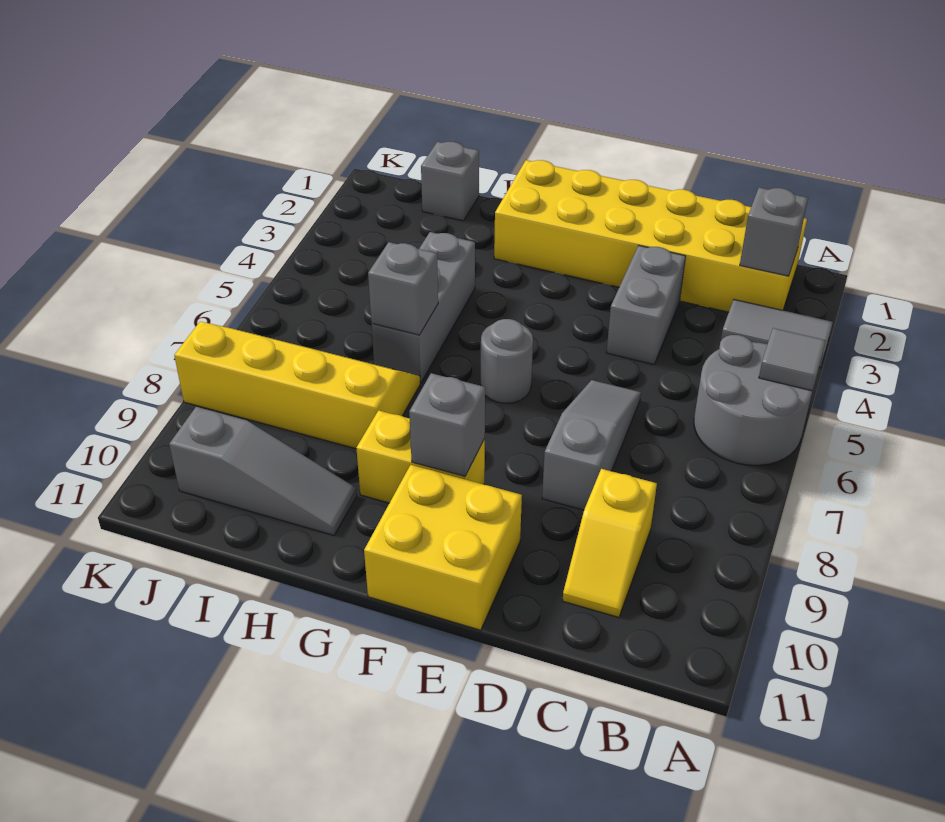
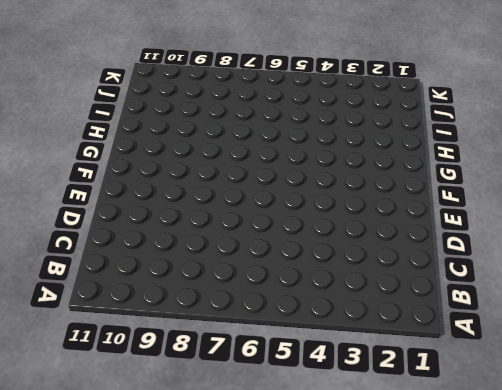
none -> grey tile A3:B3 level 1
none -> grey round brick A5:B6 level 1
none -> yellow brick B1:G2 level 1

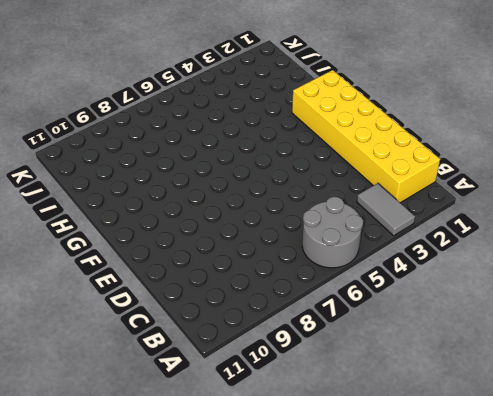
none -> yellow slope C9:C10 level 1 top 9
none -> grey brick D3:D4 level 1
none -> grey slope D6:D8 level 1 top 8

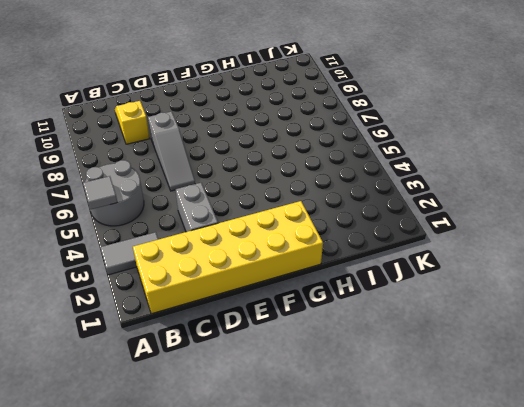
none -> yellow brick E10:F11 level 1
none -> grey round brick F6 level 1
none -> yellow brick F9:G9 level 1

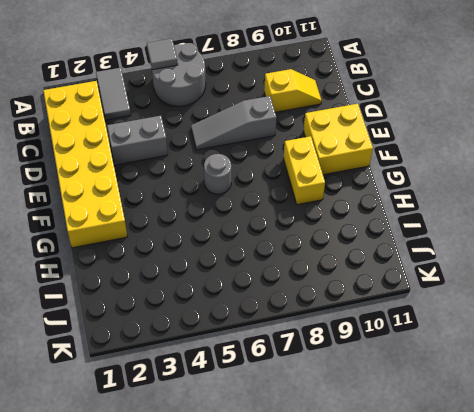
none -> grey brick H4:H6 level 1
none -> yellow slope H7:K8 level 1 top 8
none -> grey slope H10:J10 level 1 top J

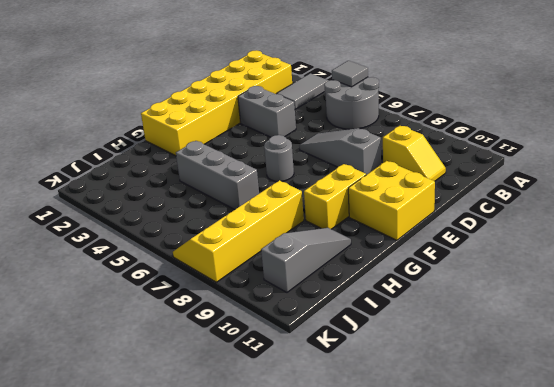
none -> grey brick I1 level 1
none -> grey brick B2 level 2
none -> grey brick F9 level 2

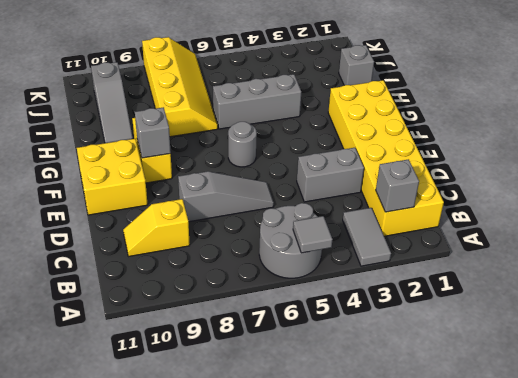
none -> grey brick H6 level 2

